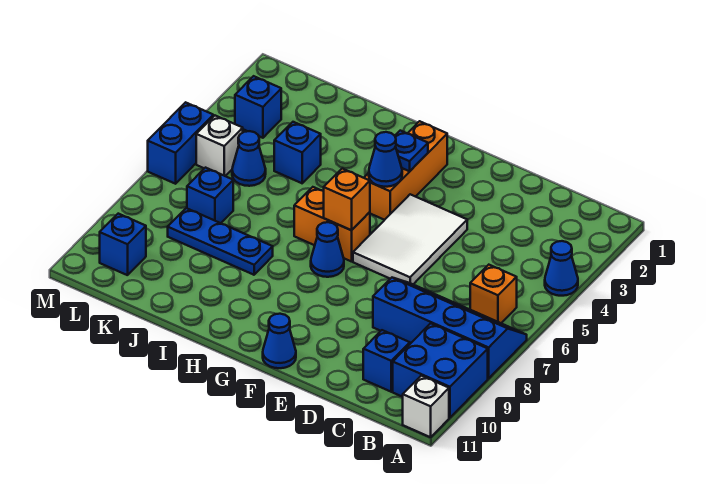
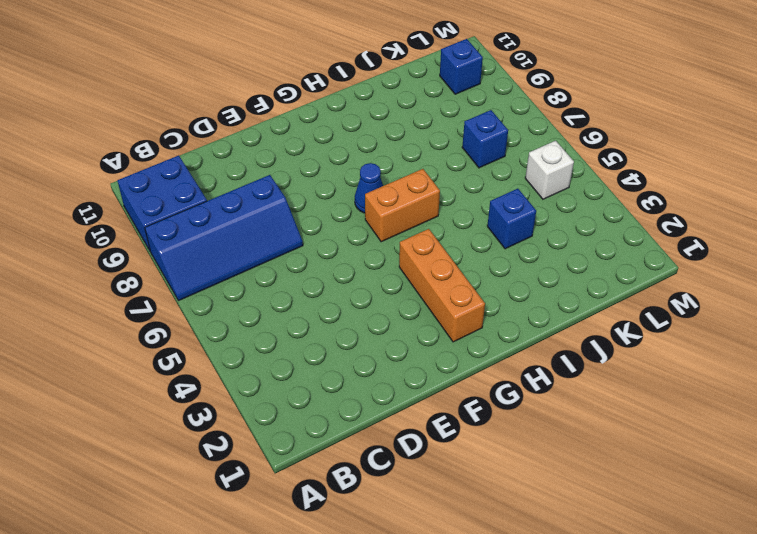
none -> blue cone A4 level 1
none -> white brick A11 level 1
none -> orange brick B6 level 1

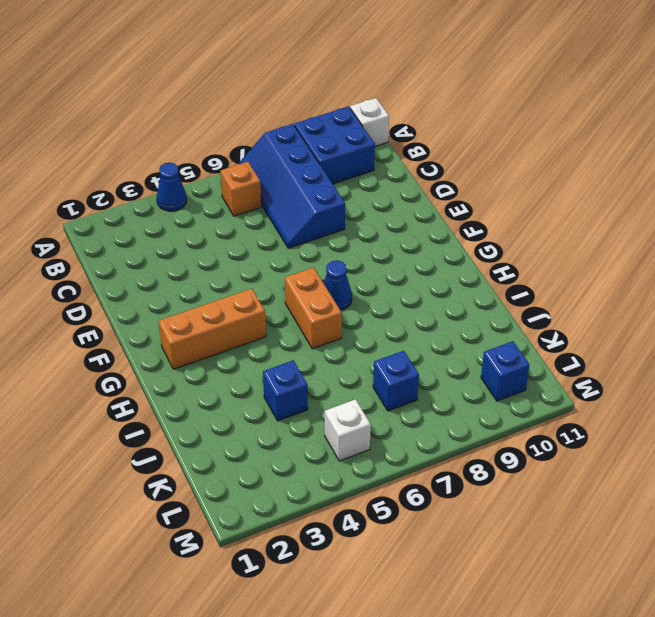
none -> blue brick C10 level 1
none -> white tile E4:F6 level 1
none -> blue cone F11 level 1

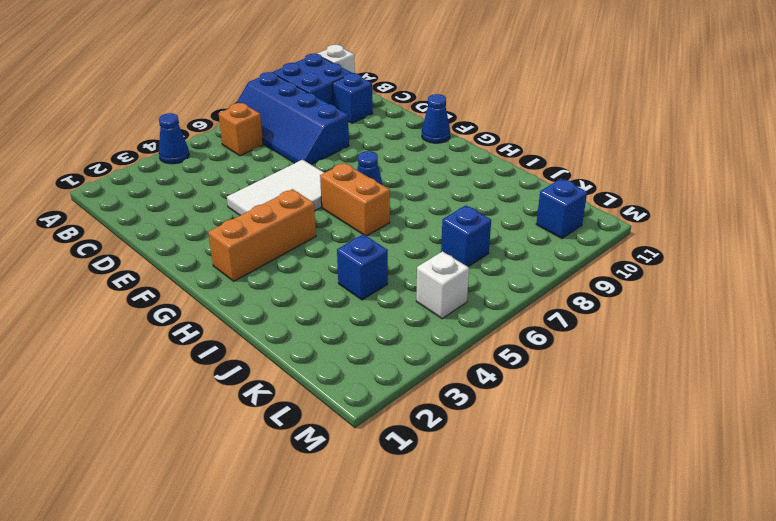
none -> blue plate I8:K8 level 1
none -> blue cone K5 level 1
none -> blue brick L3 level 1

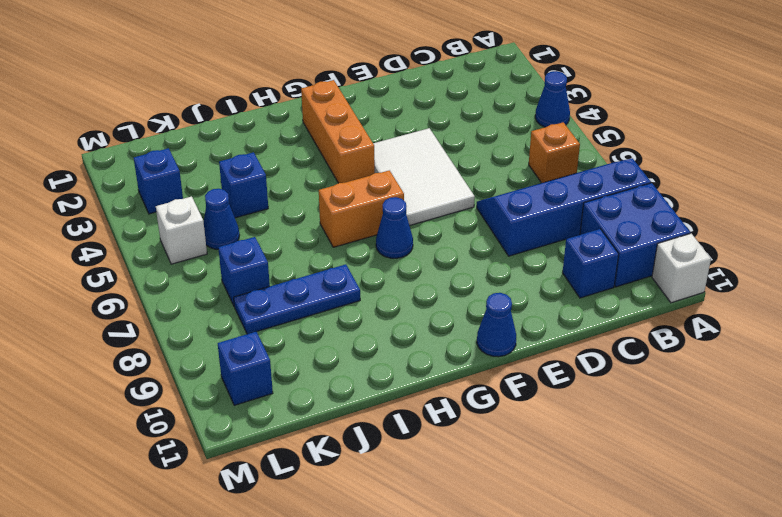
none -> blue brick M5:M6 level 1
none -> blue plate G3 level 2
none -> blue cone G4 level 2

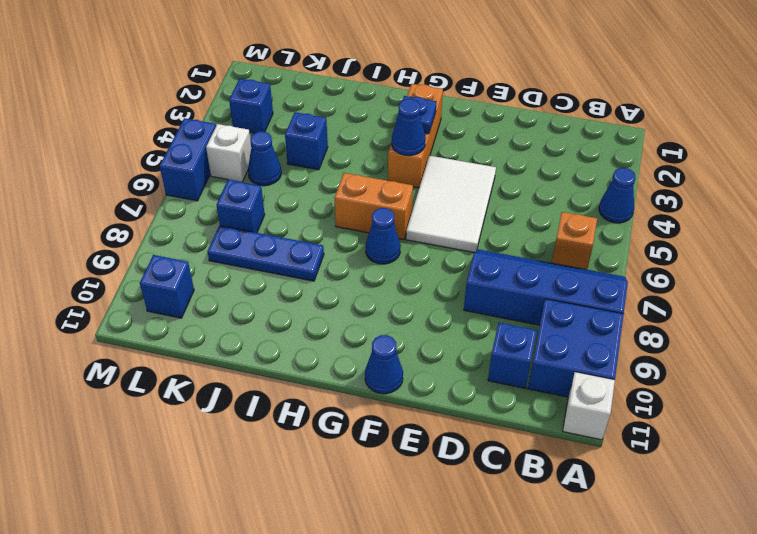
none -> orange brick G6 level 2

